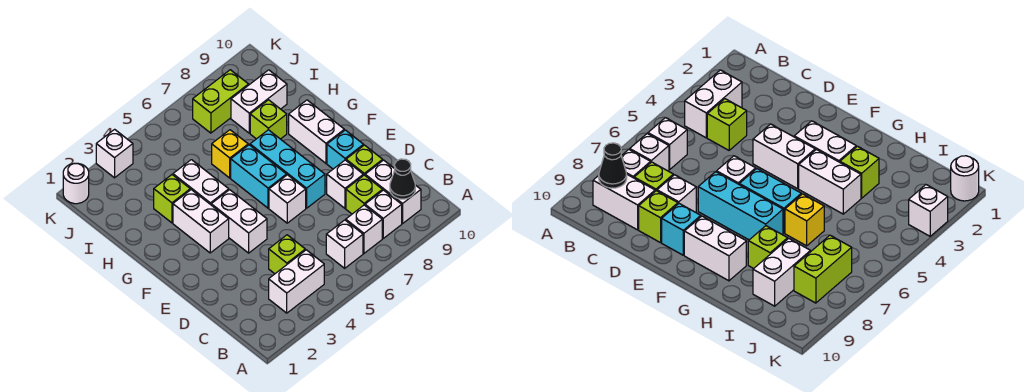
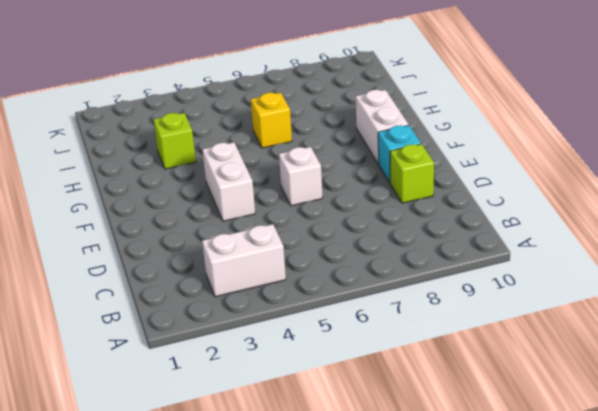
none -> white brick B6 level 1
none -> white brick B7 level 1
none -> white brick B8 level 1

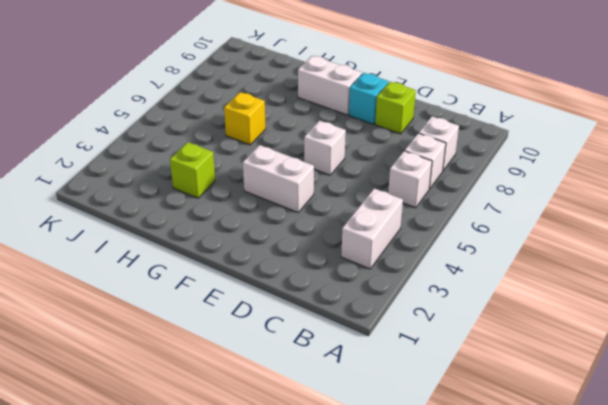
none -> white brick B9:C9 level 1
none -> lime brick C4 level 1
none -> lime brick C8 level 1

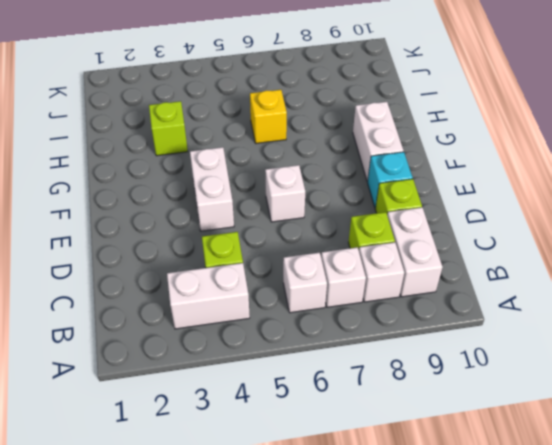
none -> white brick D8 level 1
none -> cyan brick E7:G7 level 1
none -> white brick F3:G3 level 1

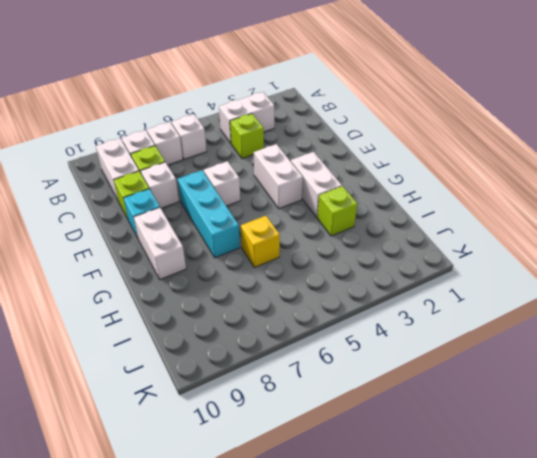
none -> cyan brick F6:G6 level 1
none -> white brick G4:H4 level 1
none -> lime brick H8 level 1

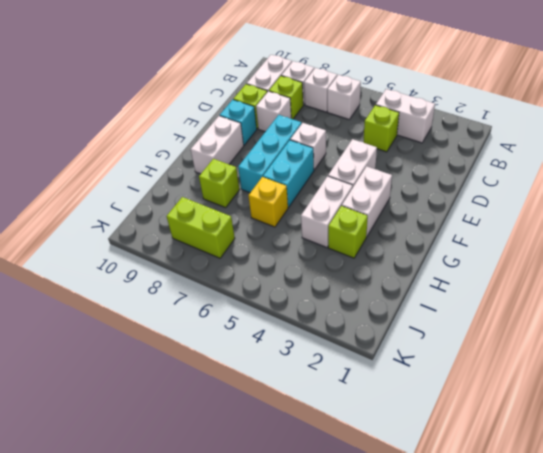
none -> white brick I8:I9 level 1
none -> white round brick K1 level 1
none -> white brick K3 level 1

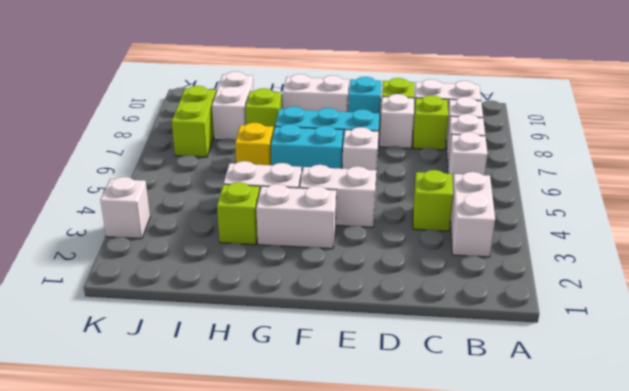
none -> white round brick K1 level 1
none -> black cone B9 level 2

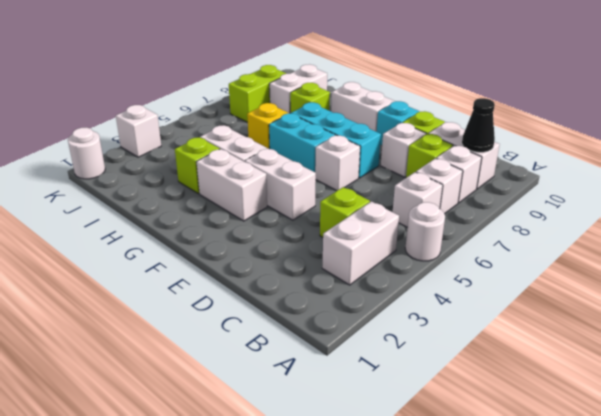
white round brick A5 level 1 -> none

